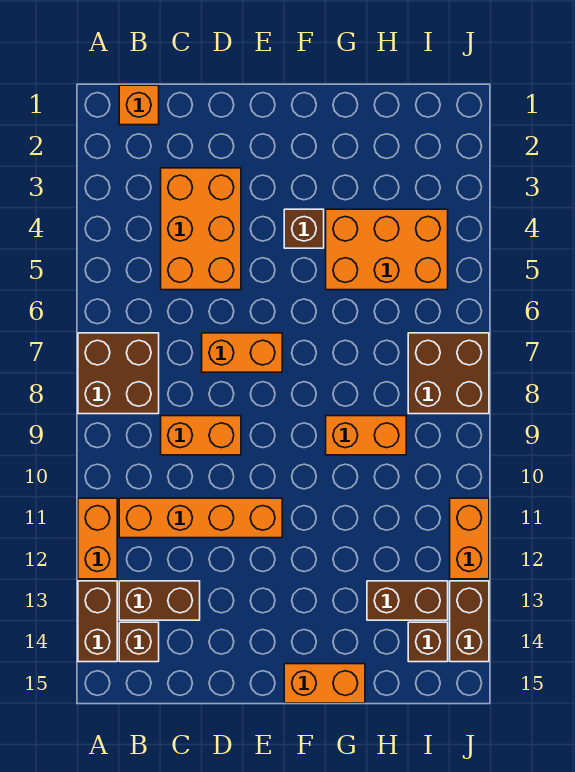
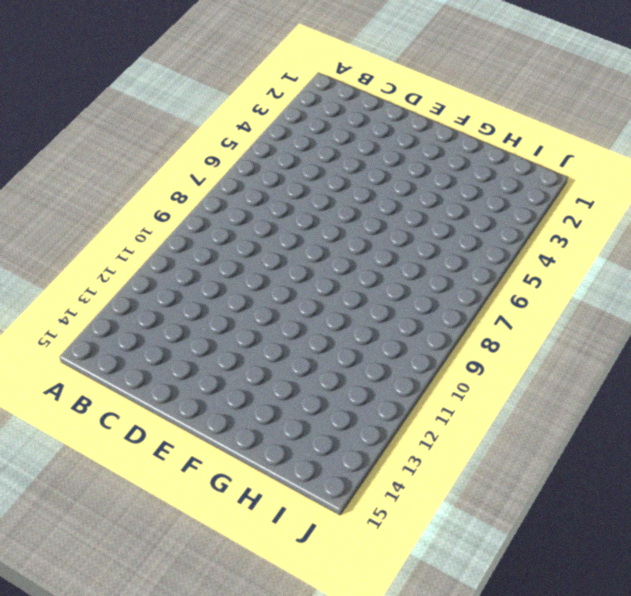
none -> brown brick A7:B8 level 1
none -> orange brick A11:A12 level 1
none -> brown brick A13:A14 level 1

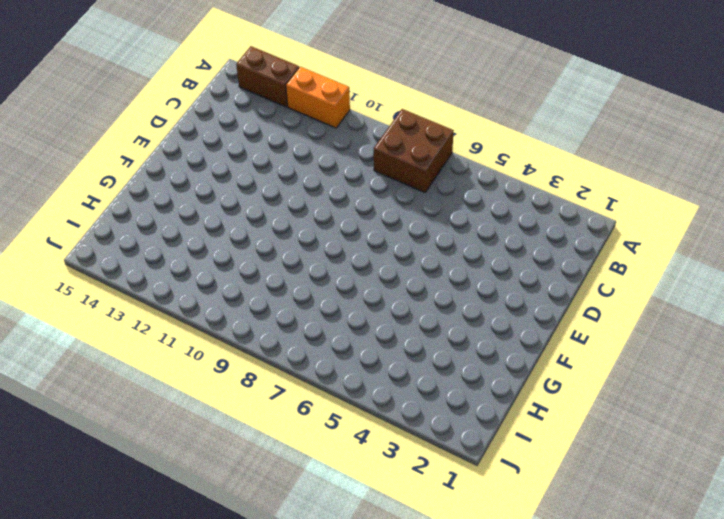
none -> orange brick B1 level 1
none -> orange brick B11:E11 level 1
none -> brown brick B13:C13 level 1

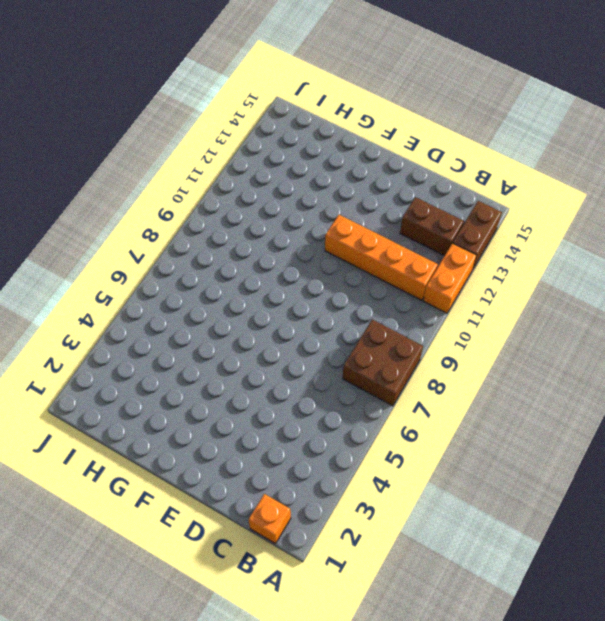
none -> brown brick B14 level 1
none -> orange brick C3:D5 level 1
none -> orange brick C9:D9 level 1

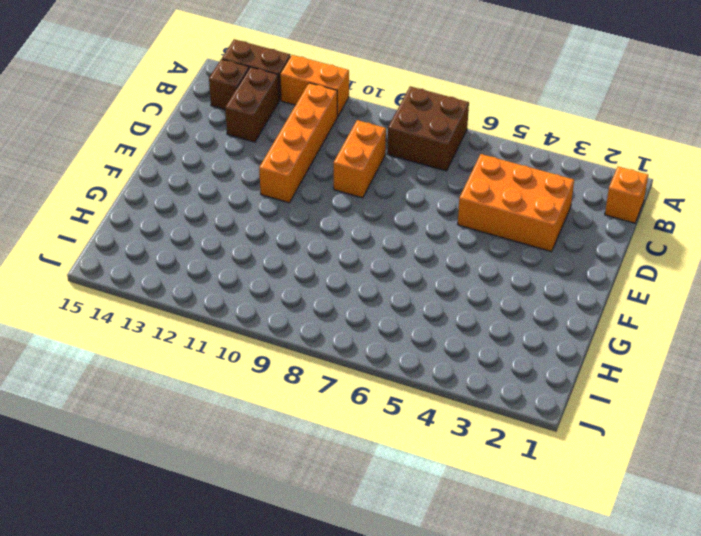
none -> orange brick D7:E7 level 1
none -> brown brick F4 level 1
none -> orange brick F15:G15 level 1

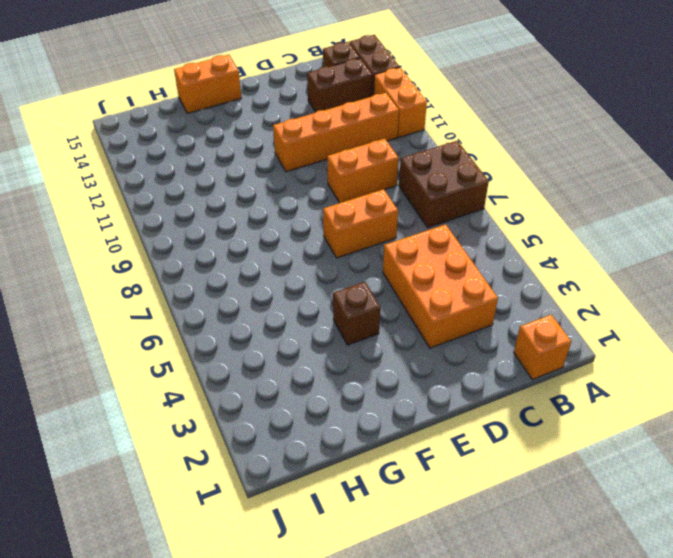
none -> orange brick G4:I5 level 1
none -> orange brick G9:H9 level 1
none -> brown brick H13:I13 level 1

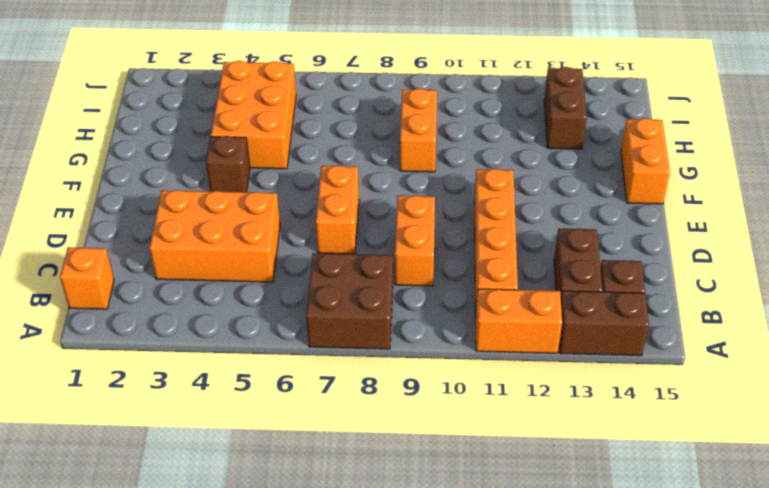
none -> brown brick I7:J8 level 1
none -> brown brick I14 level 1
none -> orange brick J11:J12 level 1

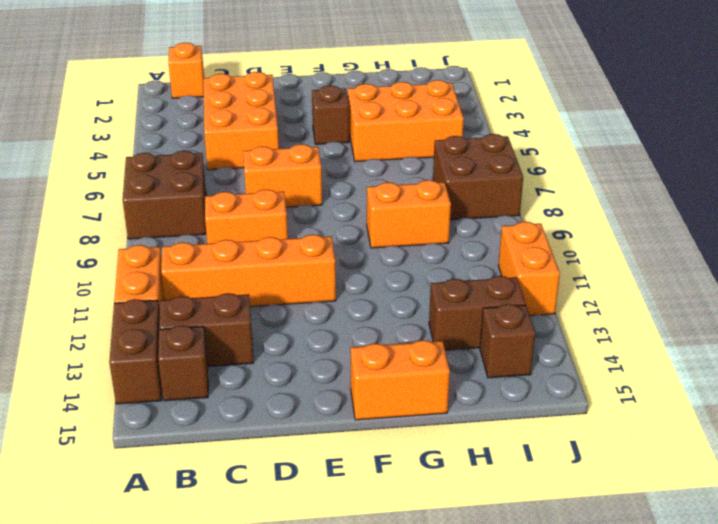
none -> brown brick J13:J14 level 1

